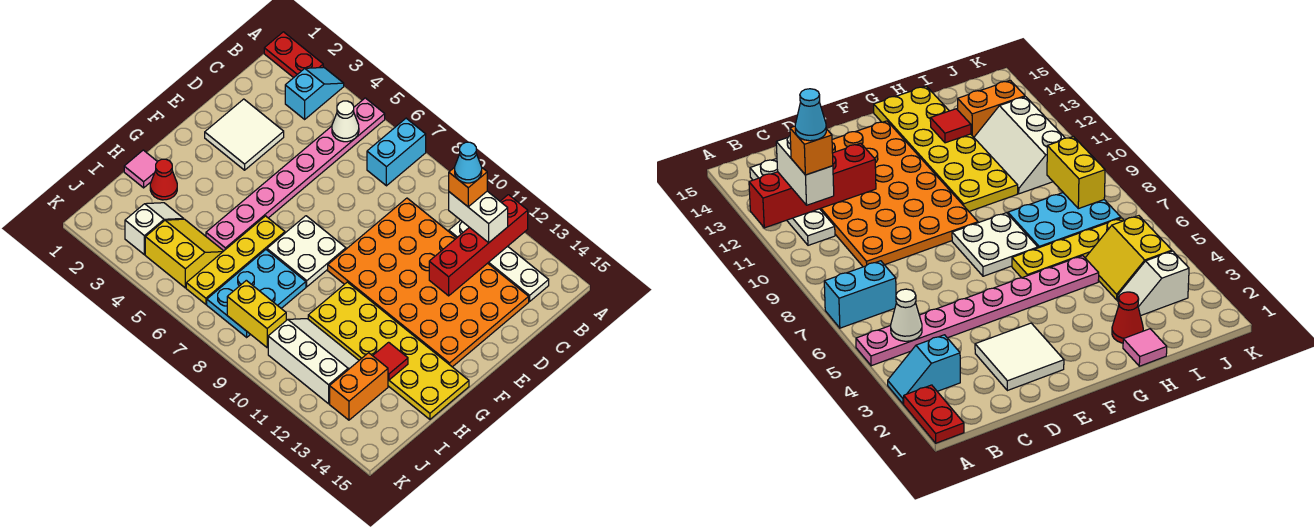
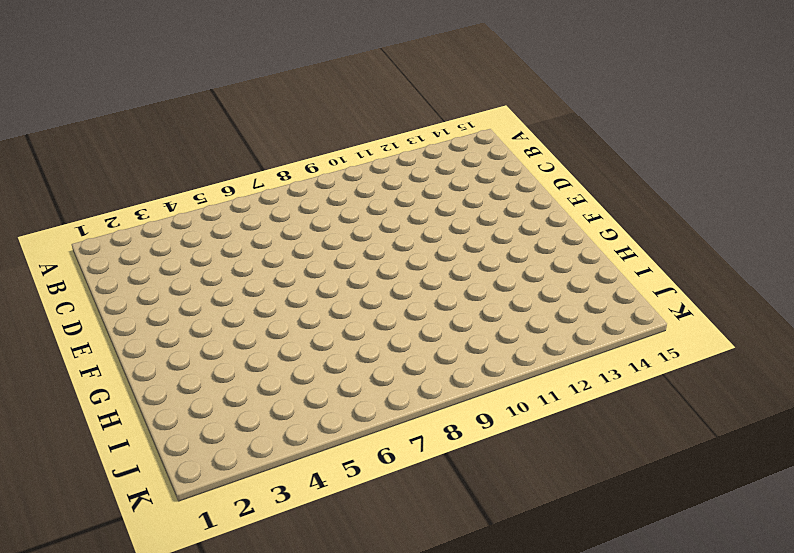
none -> red plate A1:A2 level 1
none -> cyan slope A3:B3 level 1 top B
none -> pink plate A5:H5 level 1

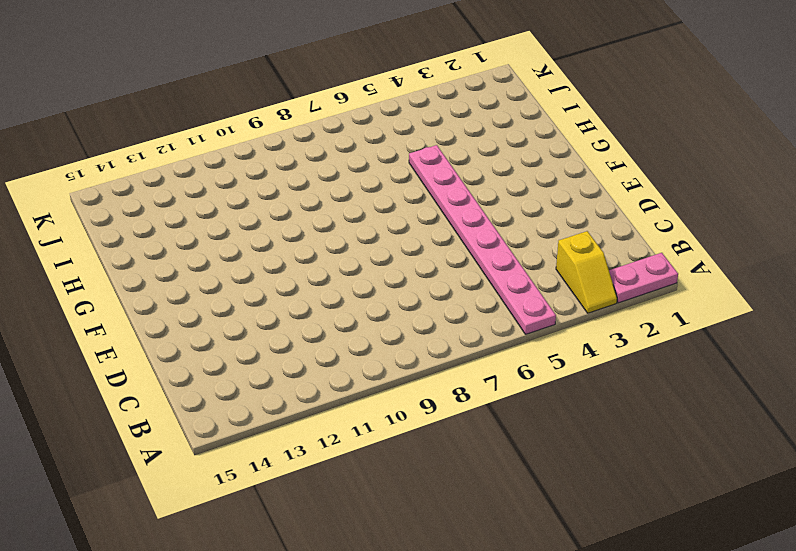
pink plate A1:A2 level 1 -> red plate A1:A2 level 1
yellow slope A3:B3 level 1 top B -> cyan slope A3:B3 level 1 top B
none -> cyan brick A7:B7 level 1
none -> white plate B11:B14 level 1
none -> orange plate C9:F14 level 1

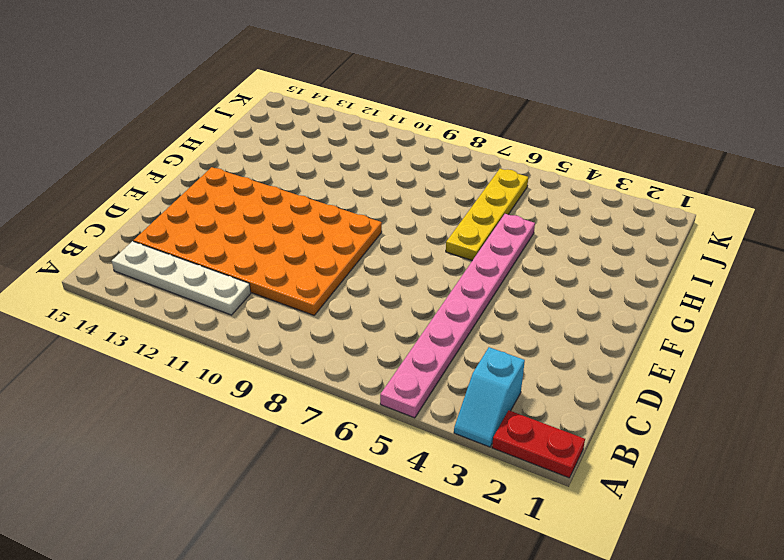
none -> cyan brick A7:B7 level 1
none -> white tile D2:E3 level 1
none -> white plate F7:G8 level 1

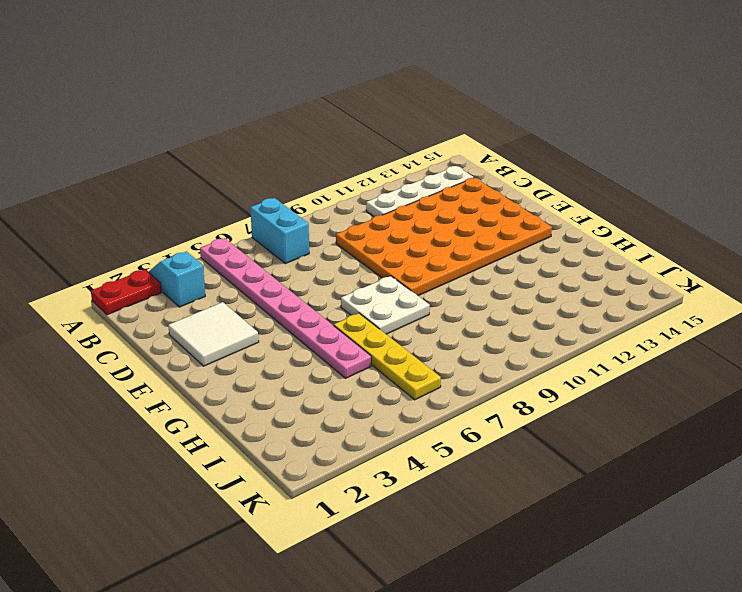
none -> yellow plate G10:H15 level 1
none -> pink tile H1 level 1
none -> red cone H2 level 1

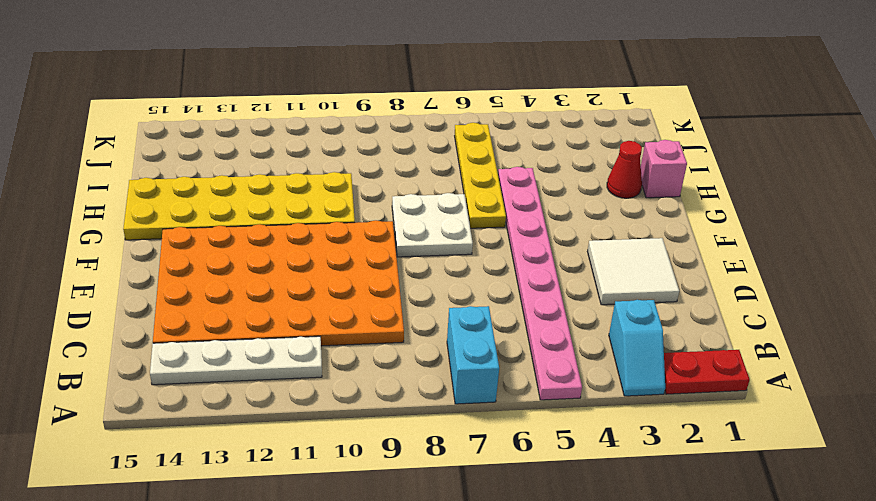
pink brick H1 level 1 -> pink tile H1 level 1
none -> cyan plate H7:J8 level 1
none -> white slope I3:J3 level 1 top J
none -> yellow slope I4:J5 level 1 top J

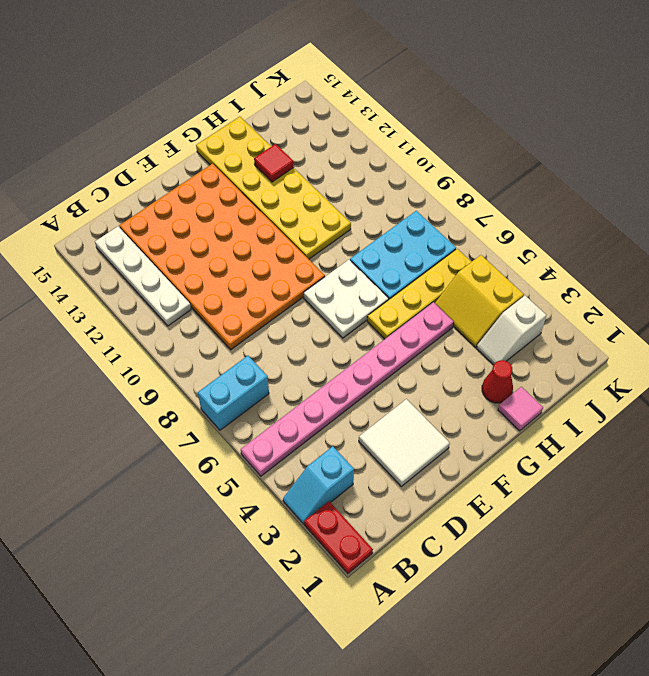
none -> white slope I10:J12 level 1 top J
none -> orange brick I13:J13 level 1
none -> red brick A12:D12 level 2

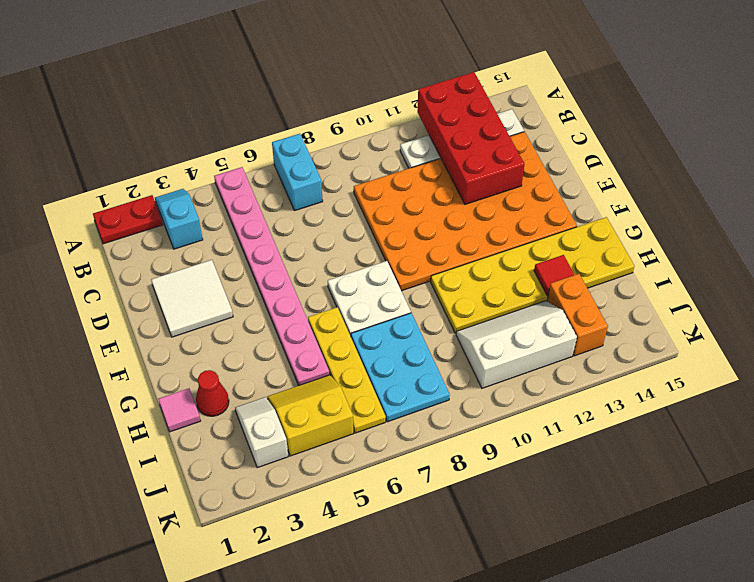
red brick A12:D13 level 2 -> red brick A12:D12 level 2
none -> white cone B5 level 2
none -> yellow brick J8:J9 level 2
none -> white brick B11:B12 level 3

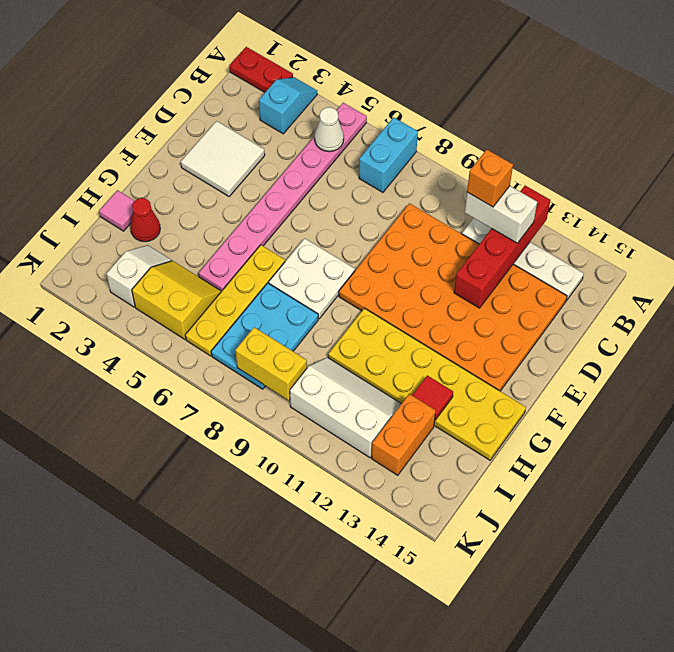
none -> cyan cone B11 level 5

